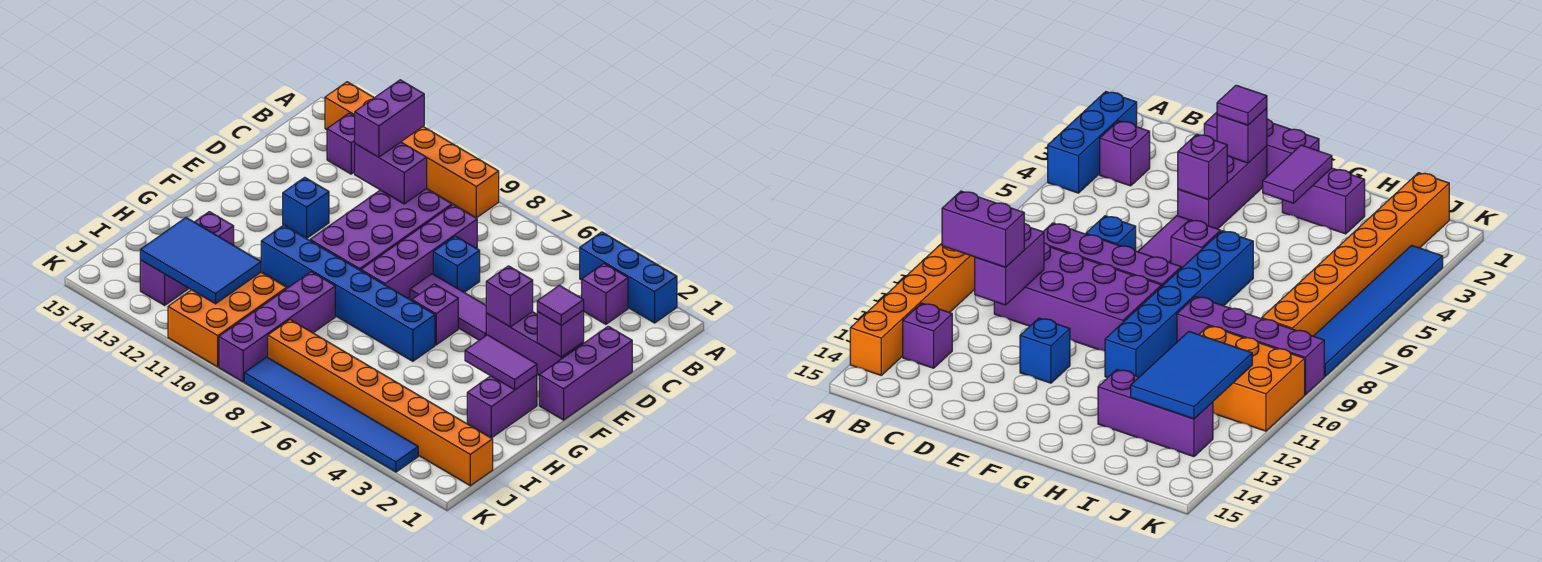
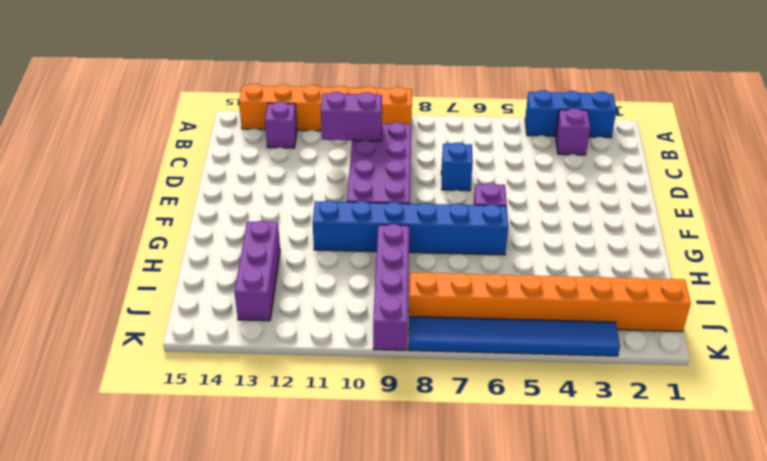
none -> purple brick C8:F8 level 1
none -> purple brick D1:F1 level 1
none -> purple brick E2:E4 level 1

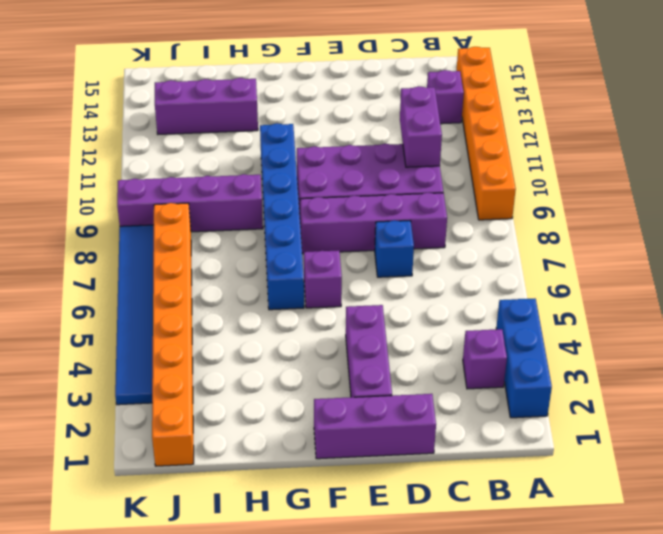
none -> purple tile E5:E7 level 1
none -> blue brick E12 level 1
none -> purple brick G2:H2 level 1

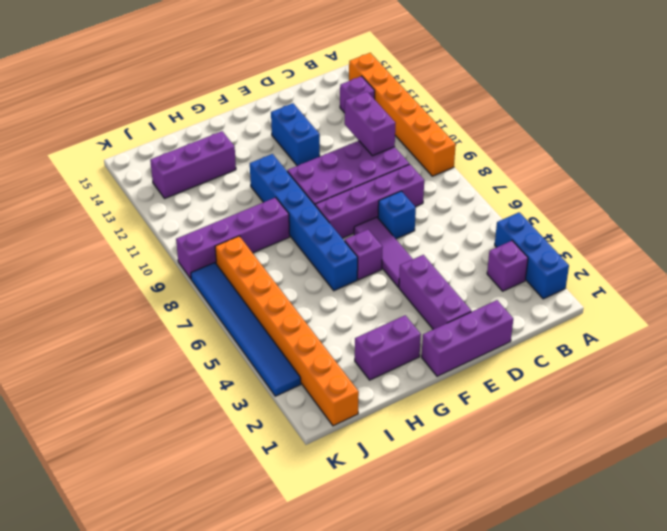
blue brick E12:E13 level 1 -> blue brick E12 level 1
none -> orange brick I10:K11 level 1
none -> purple brick E2 level 2
none -> purple brick E4 level 2

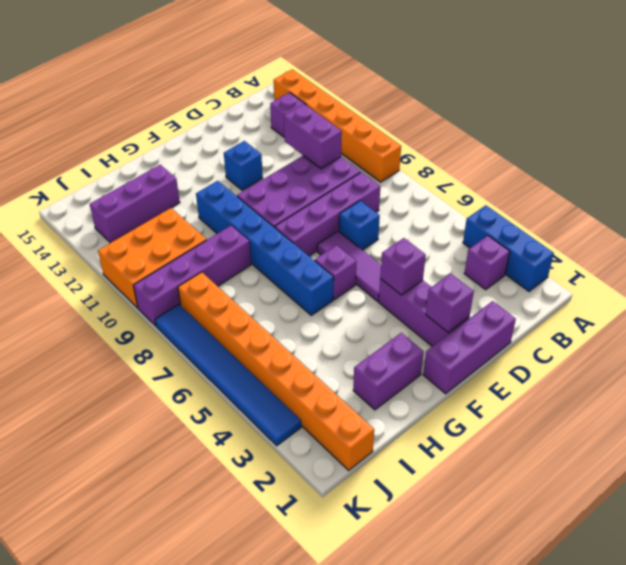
none -> purple tile G2:G3 level 2
none -> blue tile I11:J13 level 2
none -> purple brick B11:C11 level 3

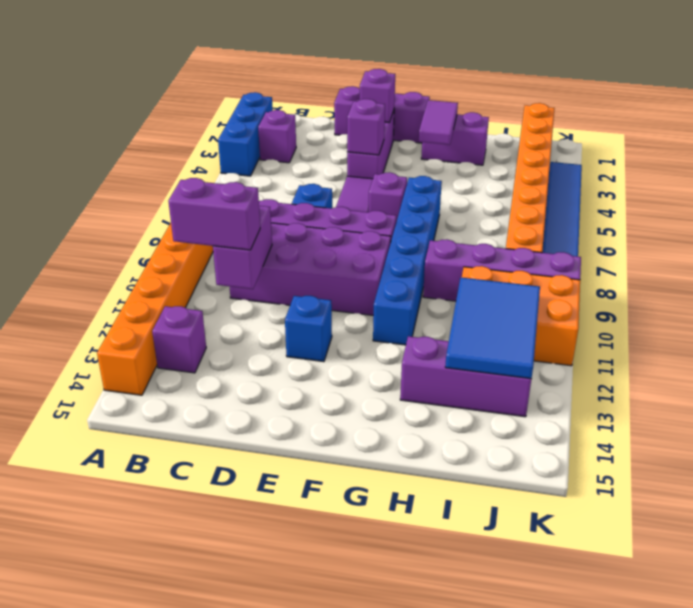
none -> purple tile E2 level 3

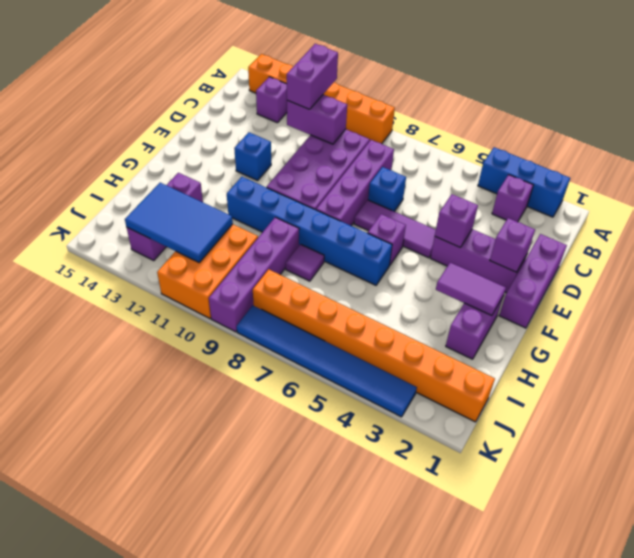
purple tile H8 level 1 -> purple tile E2 level 3

